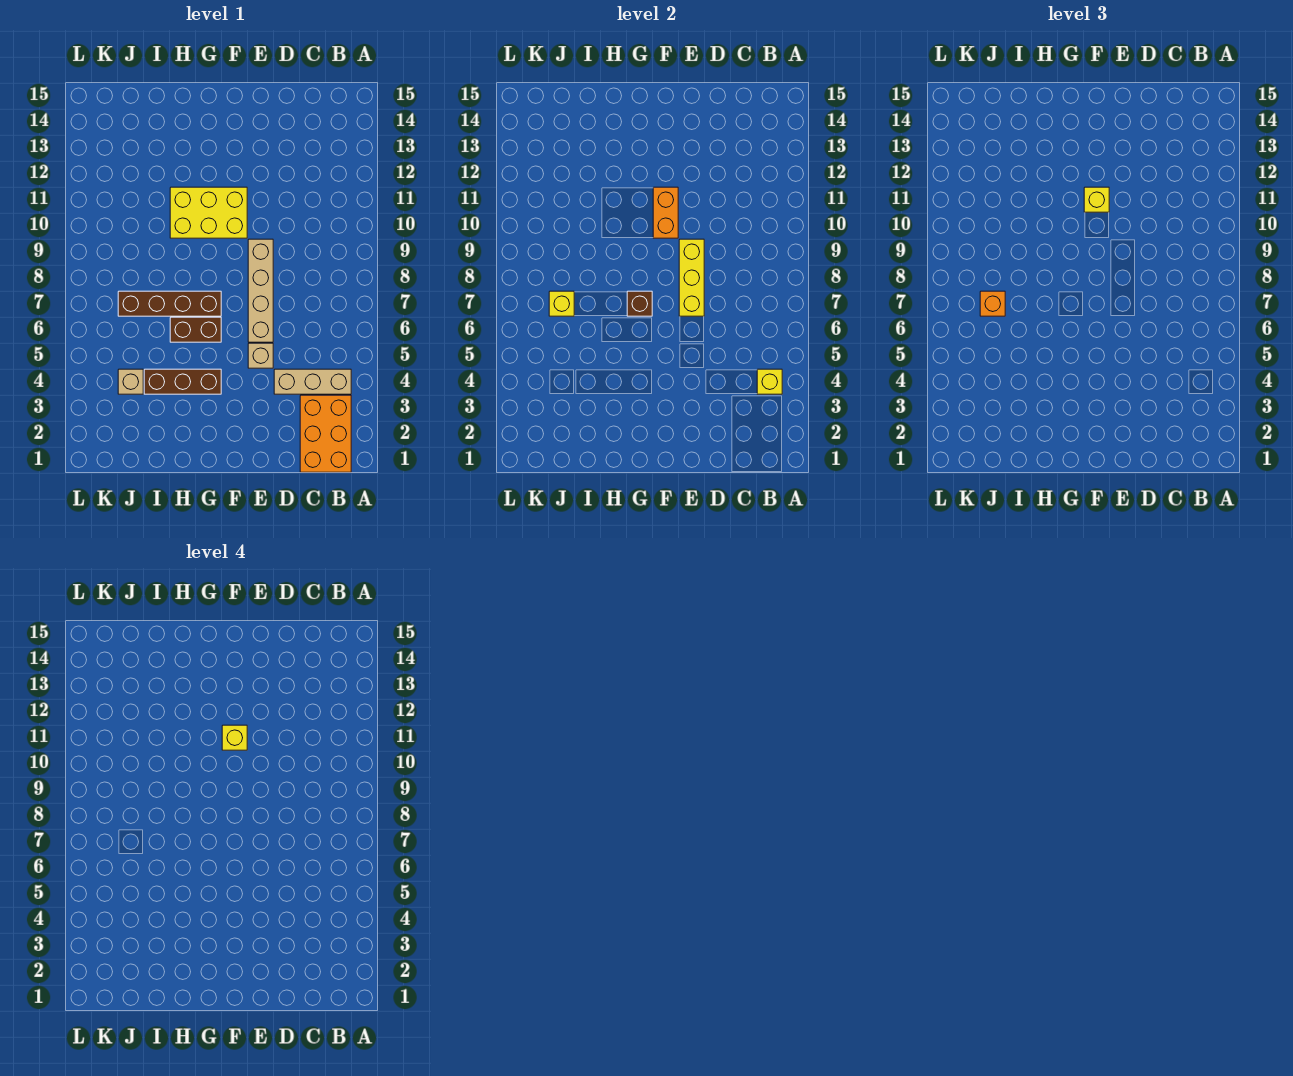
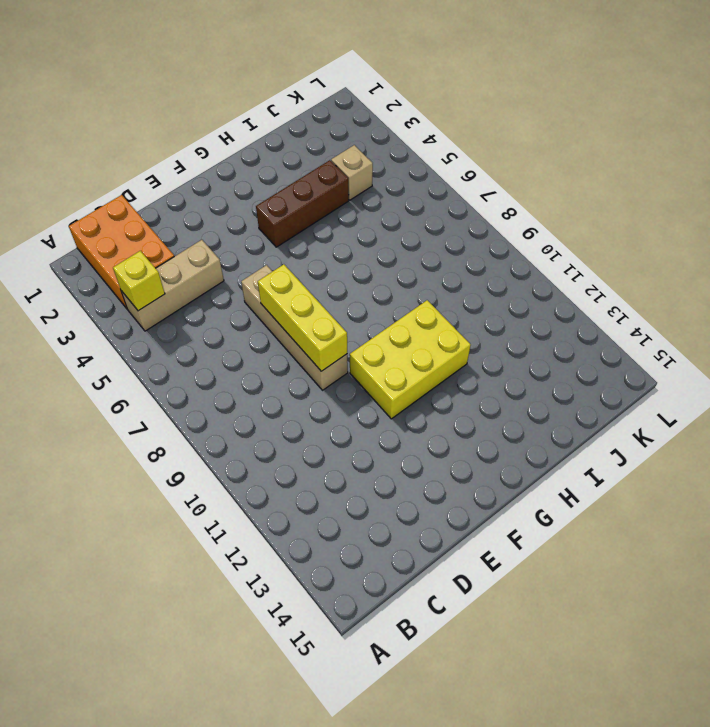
none -> tan brick E5 level 1
none -> brown brick G6:H6 level 1
none -> brown brick G7:J7 level 1

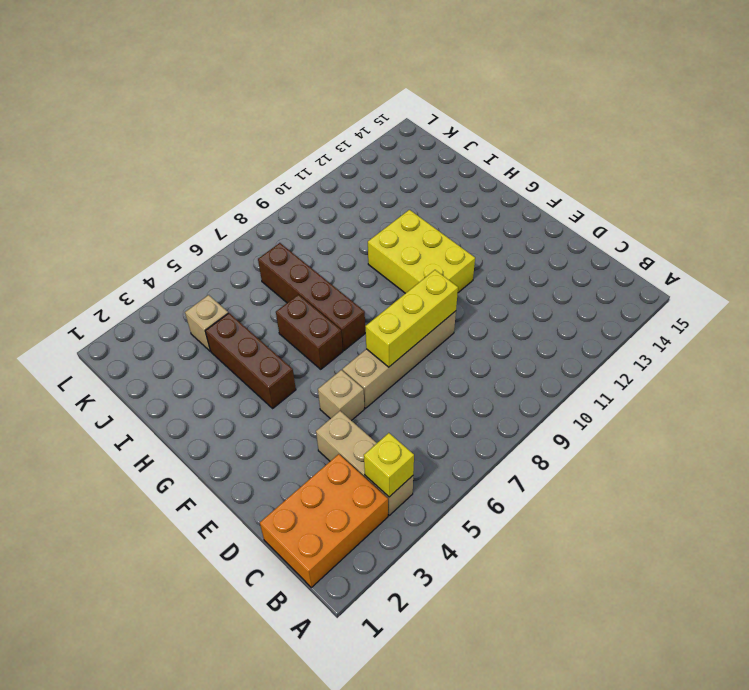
none -> orange brick F10:F11 level 2
none -> brown brick G7 level 2
none -> yellow brick J7 level 2

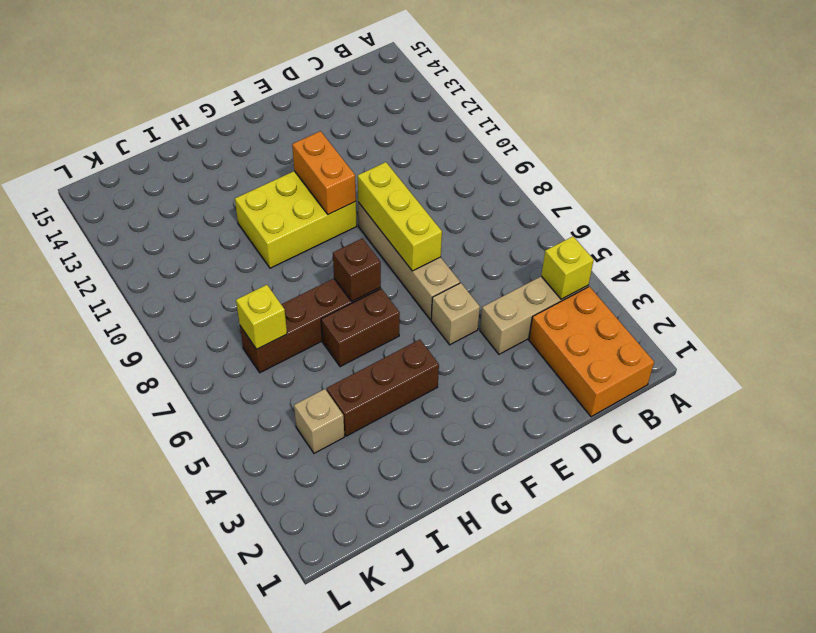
none -> yellow brick F11 level 3
none -> orange brick J7 level 3
none -> yellow brick F11 level 4

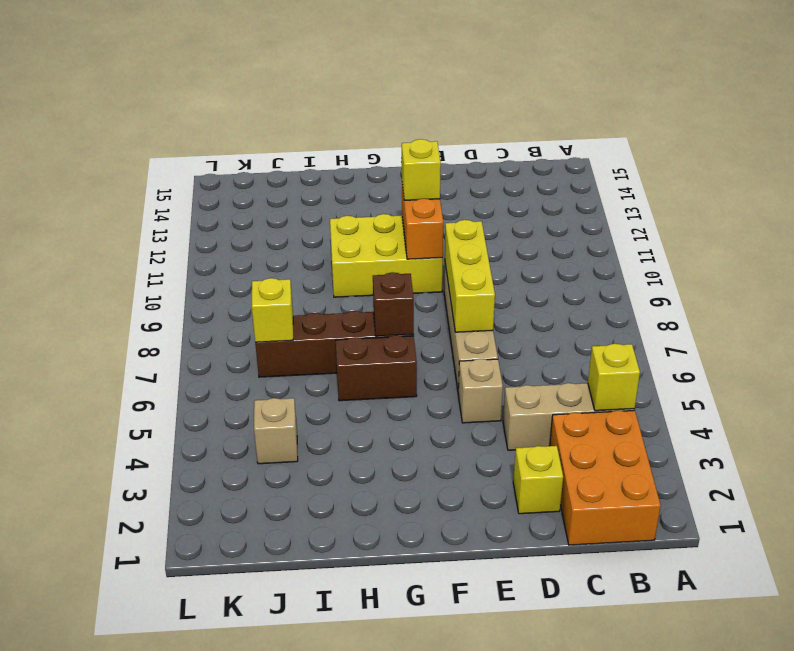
yellow brick D2 level 1 -> yellow brick F11 level 4
none -> brown brick G4:I4 level 1
none -> orange brick J7 level 3

